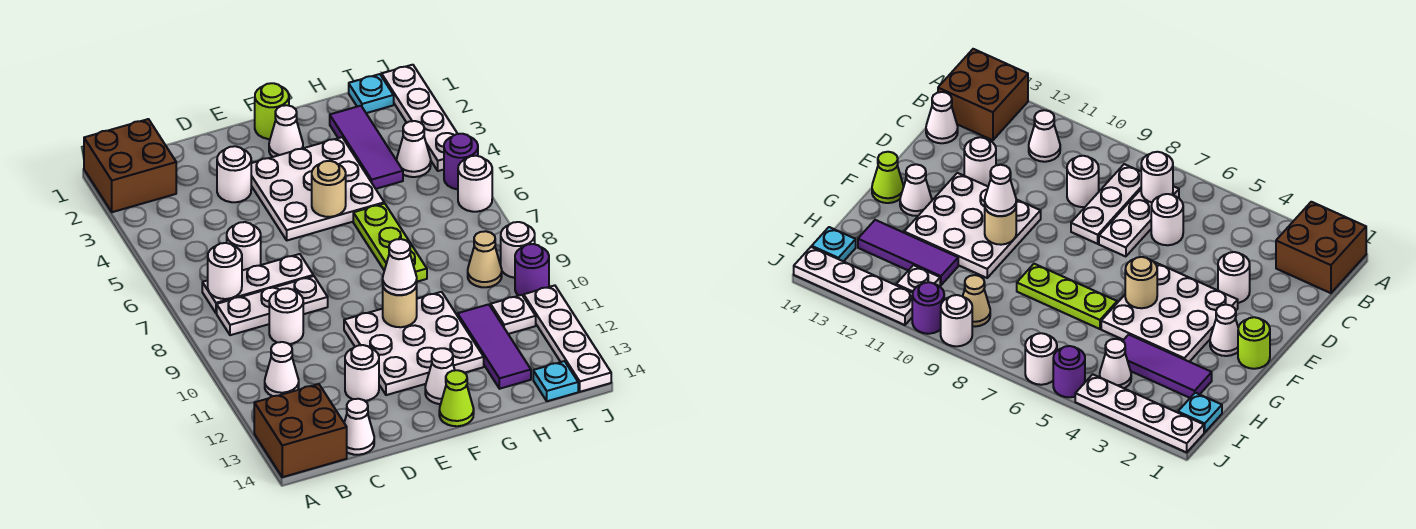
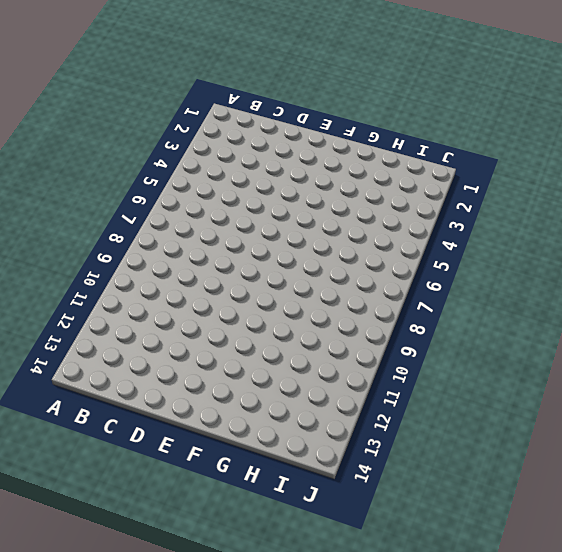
none -> brown brick A1:B2 level 1
none -> brown brick A13:B14 level 1
none -> white plate B7:D7 level 1
none -> white plate B8:D8 level 1

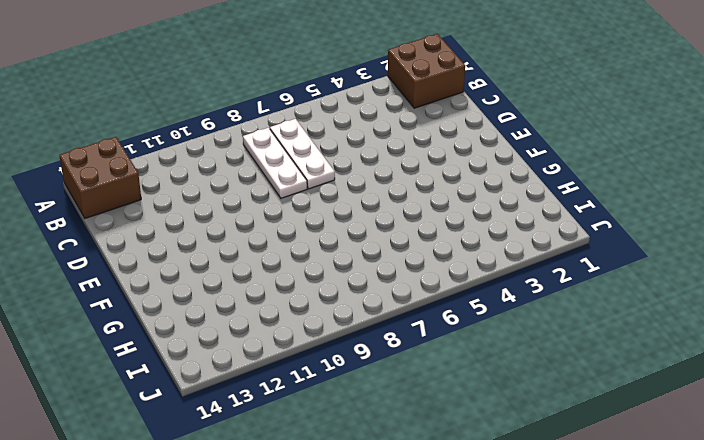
none -> white cone B11 level 1
none -> white round brick C6 level 1
none -> white round brick C9 level 1
none -> white cone C14 level 1

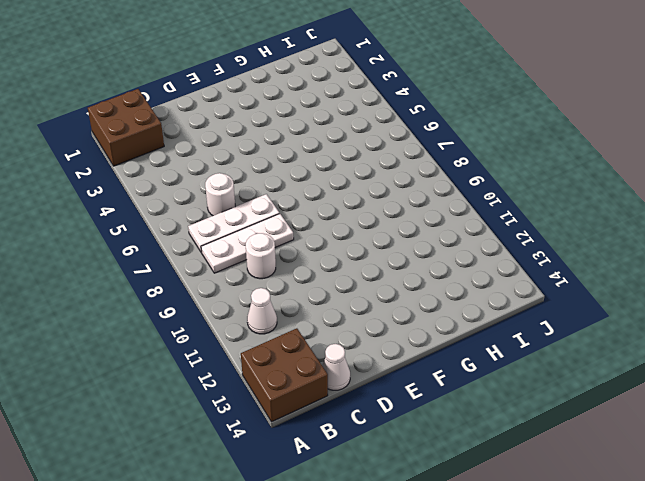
none -> white round brick D3 level 1
none -> white round brick D12 level 1
none -> white plate E3:G5 level 1
none -> white plate E10:G12 level 1

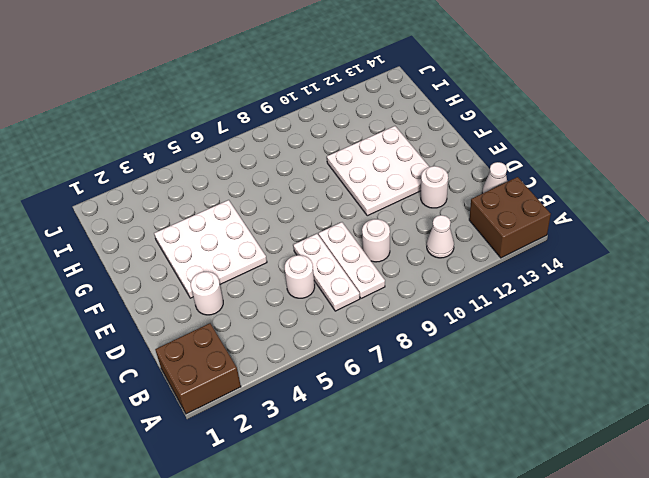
none -> lime round brick F1 level 1
none -> white cone F2 level 1
none -> white cone F13 level 1
none -> lime cone F14 level 1

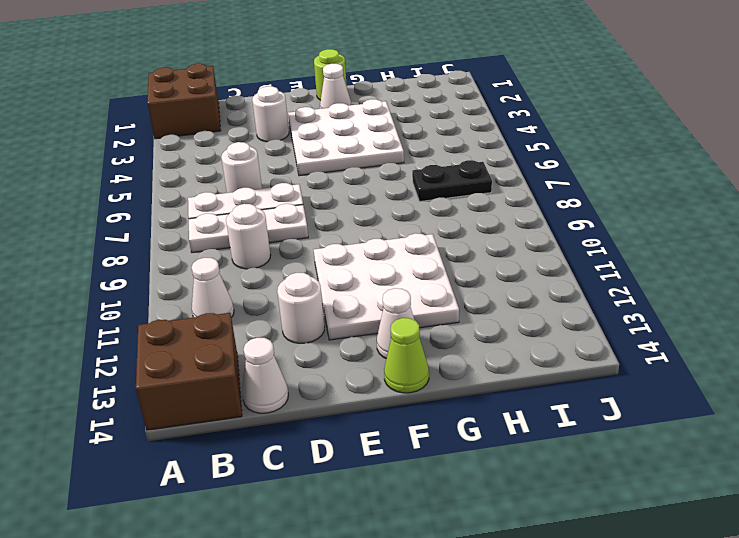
black plate H7:I7 level 1 -> none
none -> lime plate G6:G8 level 1
none -> purple tile H2:H4 level 1
none -> purple tile H11:H13 level 1
none -> cyan plate I1 level 1

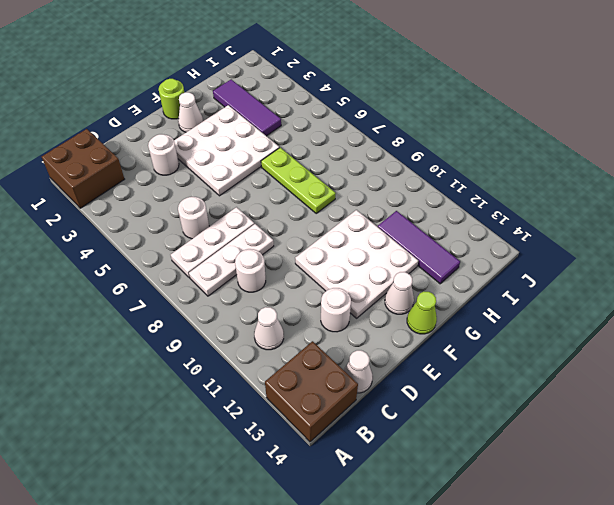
none -> cyan plate I1 level 1
none -> white cone I4 level 1
none -> tan cone I9 level 1
none -> white plate I11 level 1

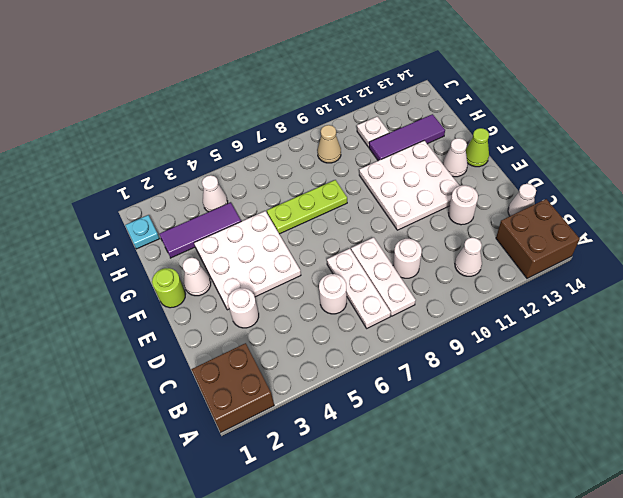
none -> cyan plate I14 level 1
none -> white plate J1:J4 level 1
none -> purple round brick J5 level 1
none -> white round brick J6 level 1

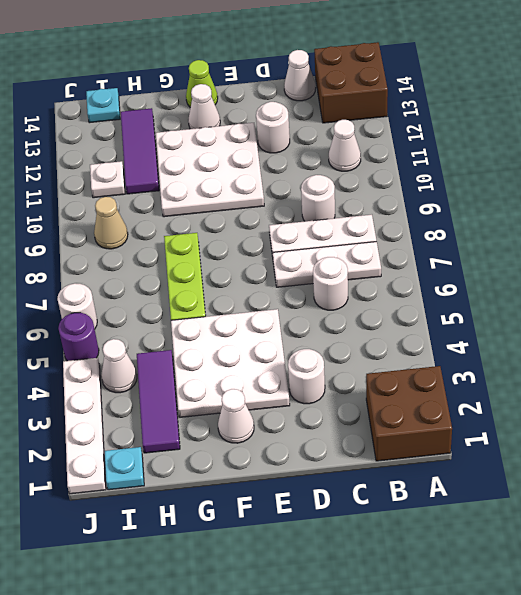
none -> lime round brick F1 level 1
none -> white round brick J9 level 1
none -> purple round brick J10 level 1
none -> white plate J11:J14 level 1

